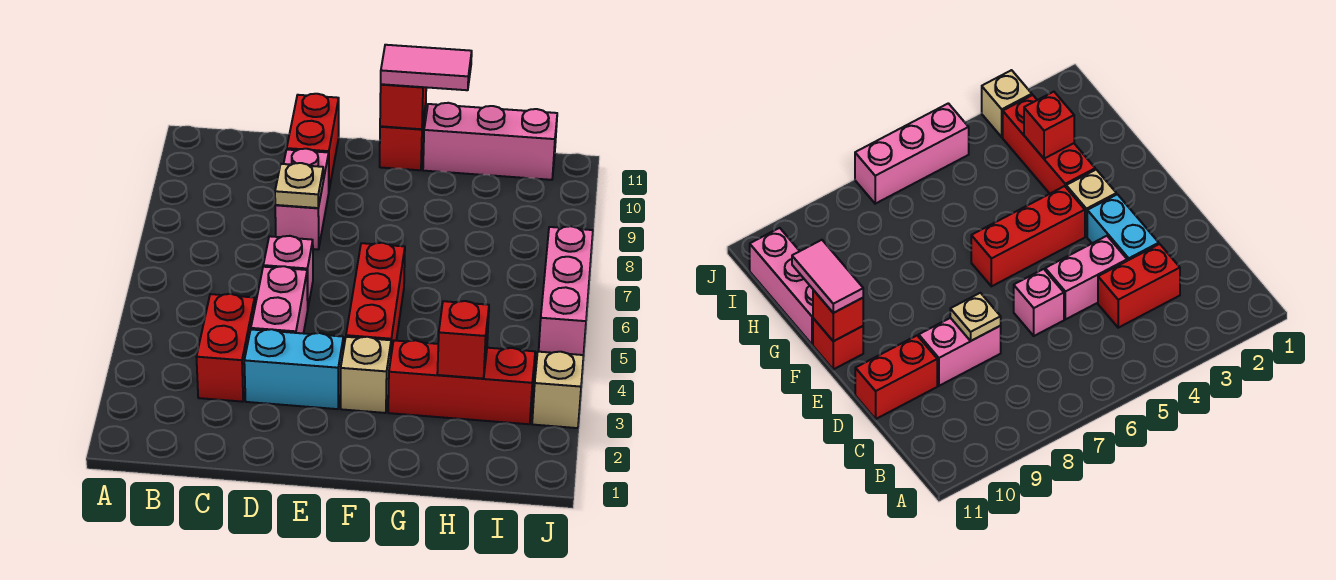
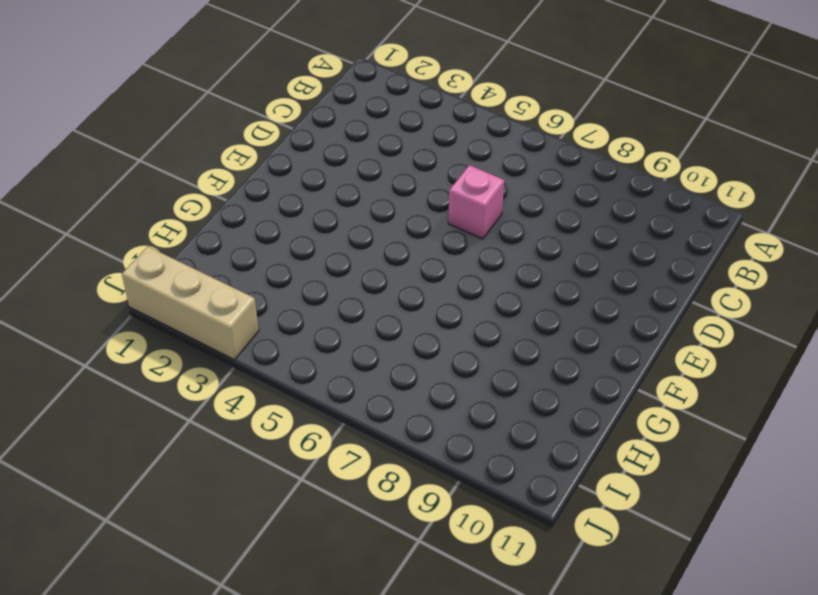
tan brick J1:J3 level 1 -> tan brick J3 level 1
none -> red brick C3:C4 level 1
none -> cyan brick D3:E3 level 1
none -> pink brick D4:D5 level 1

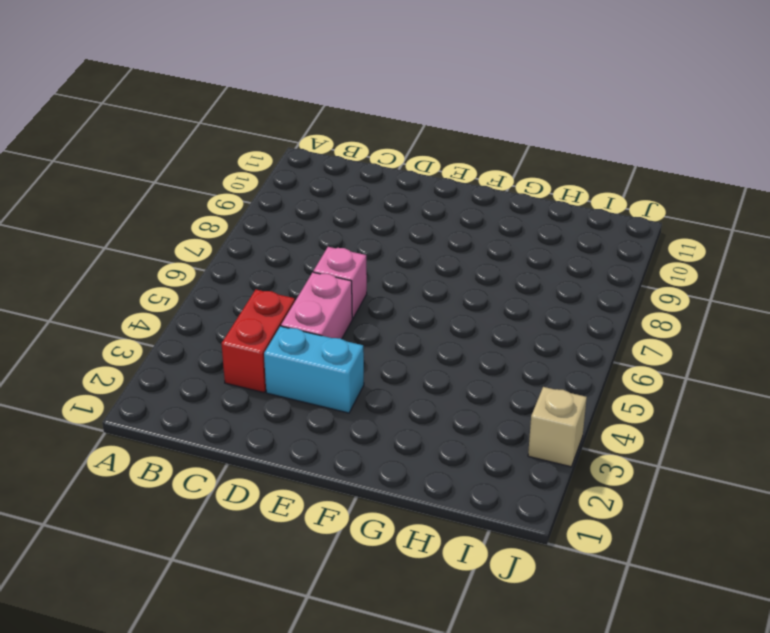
none -> pink brick D8:D9 level 1
none -> red brick D10:D11 level 1
none -> tan brick F3 level 1

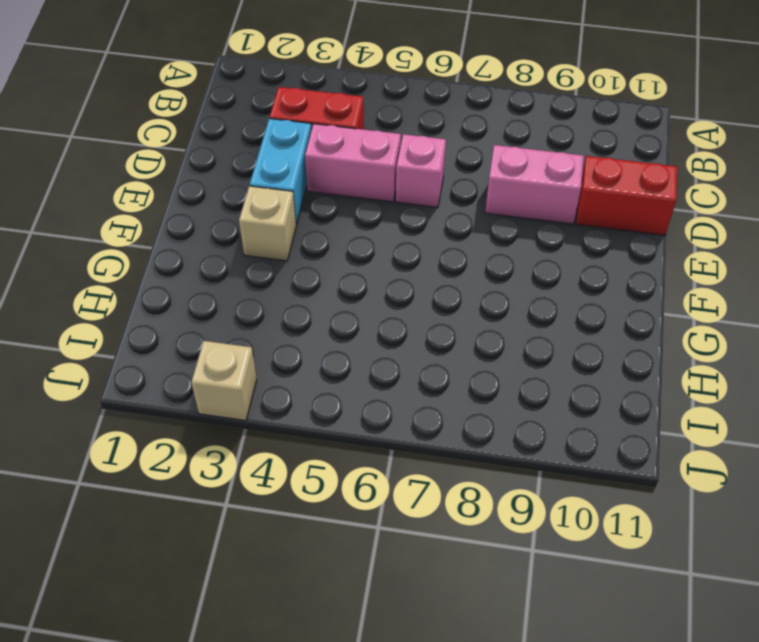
none -> red brick F4:F6 level 1
none -> red brick F11 level 1
none -> red brick G3:I3 level 1

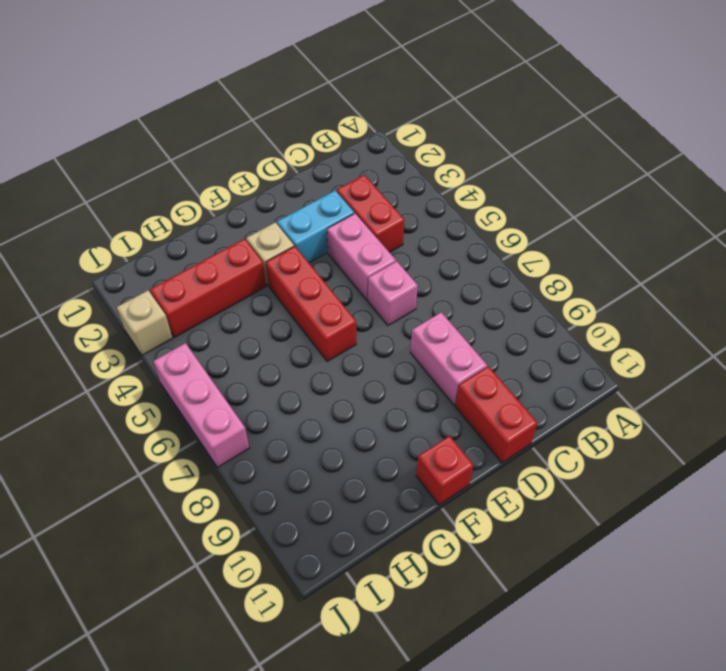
none -> pink brick G11:I11 level 1
none -> tan plate D8 level 2
none -> red brick F11 level 2

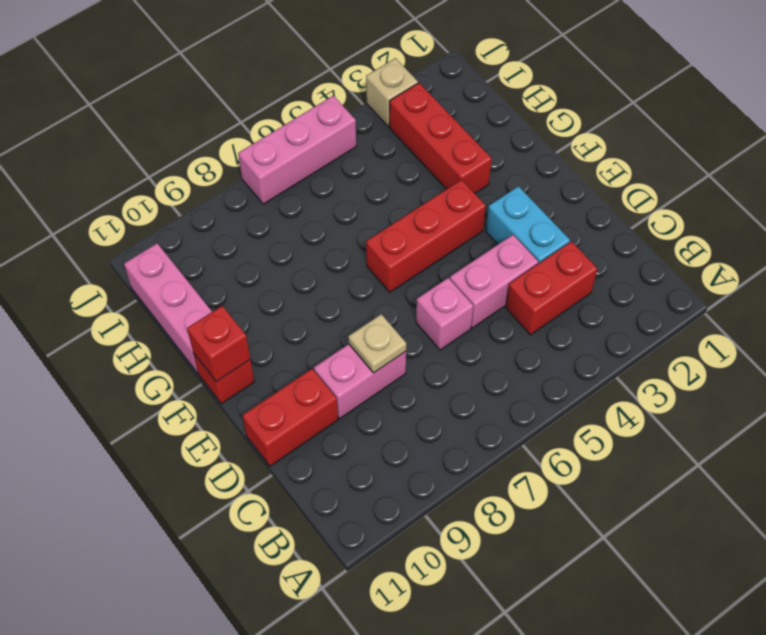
none -> tan brick F3 level 1
none -> red brick H3 level 2
none -> pink tile F11:G11 level 3

